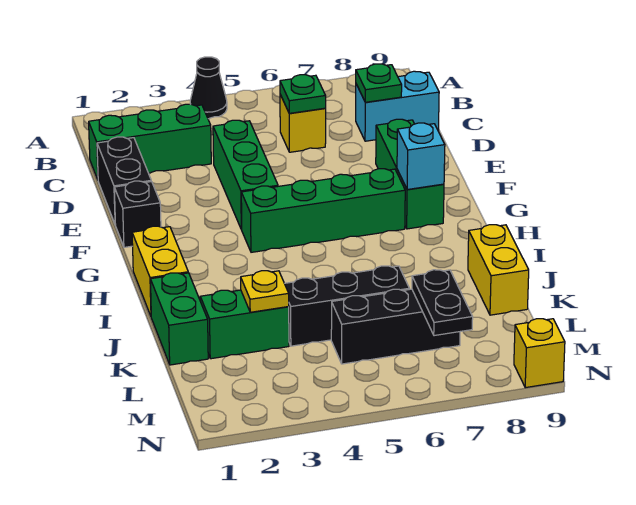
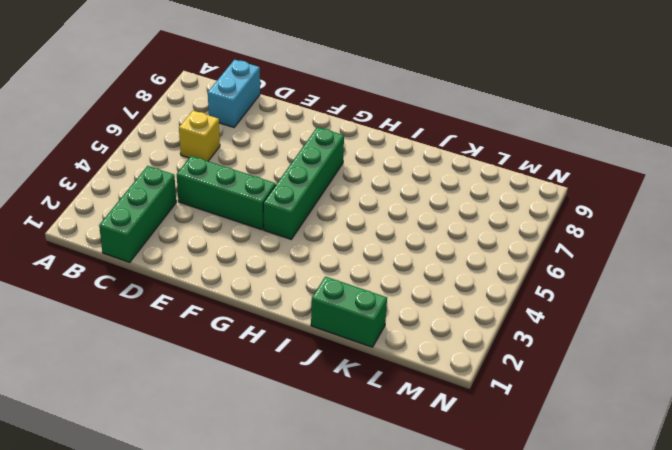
none -> black cone A4 level 1
none -> black brick D1:E1 level 1
none -> green brick E8:G8 level 1

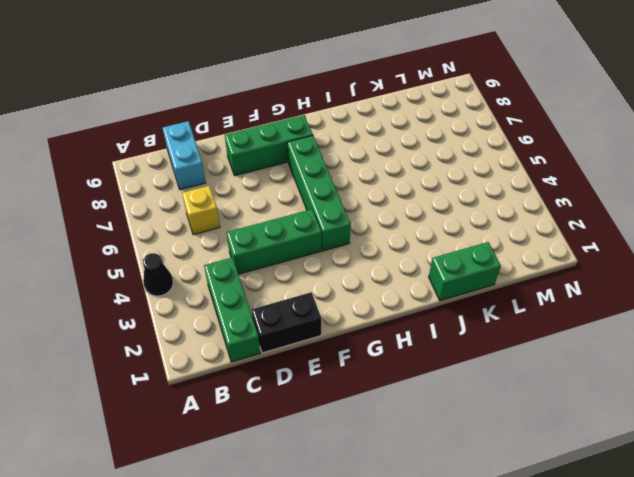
none -> black brick F1 level 1
none -> yellow brick H1:I1 level 1
none -> yellow brick J9:K9 level 1

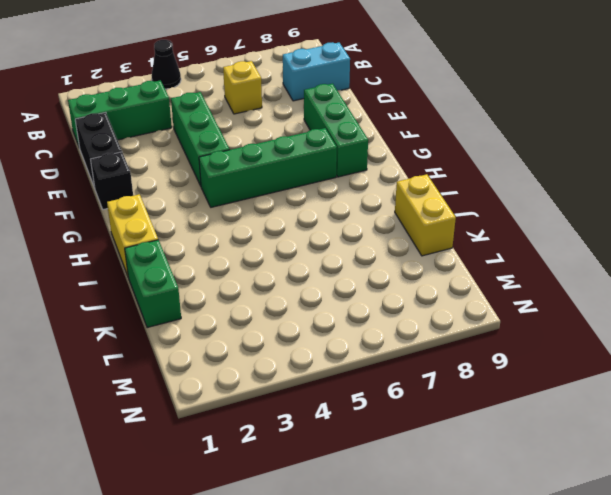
none -> green brick K2:K3 level 1
none -> black brick K4:K6 level 1
none -> black brick L5:L7 level 1

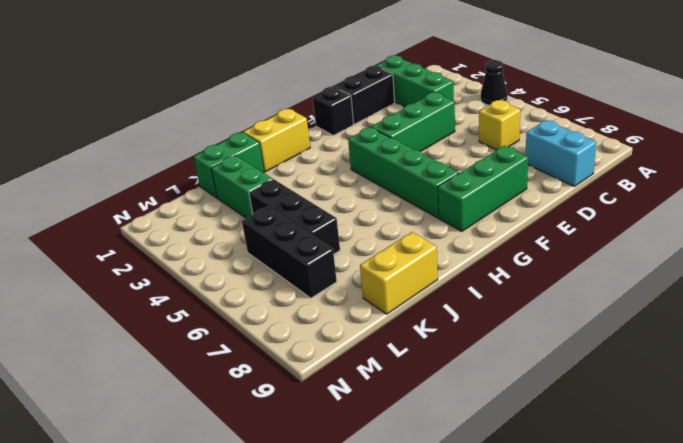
none -> yellow brick N9 level 1
none -> green plate C6 level 2
none -> green plate C8 level 2

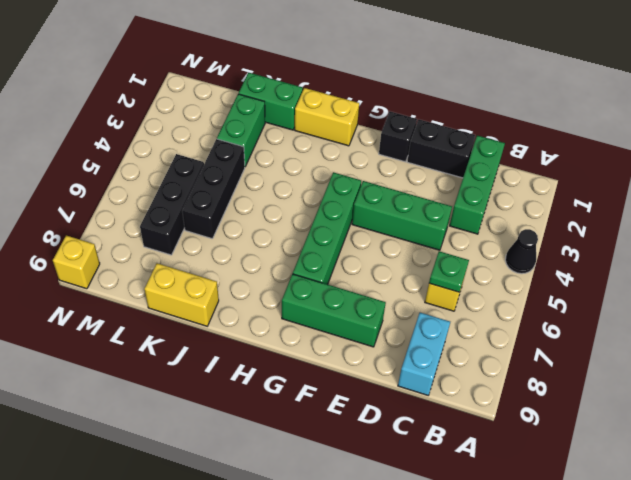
none -> green plate C8 level 2
none -> cyan brick G8 level 2
none -> yellow plate K3 level 2

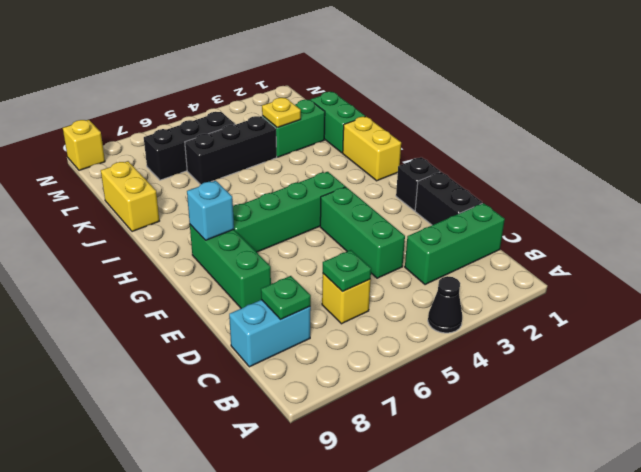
none -> black plate L7:M7 level 2

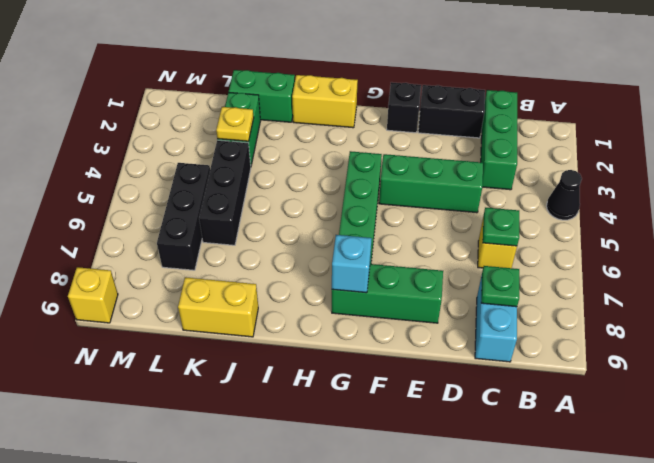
none -> black plate L7:M7 level 2

